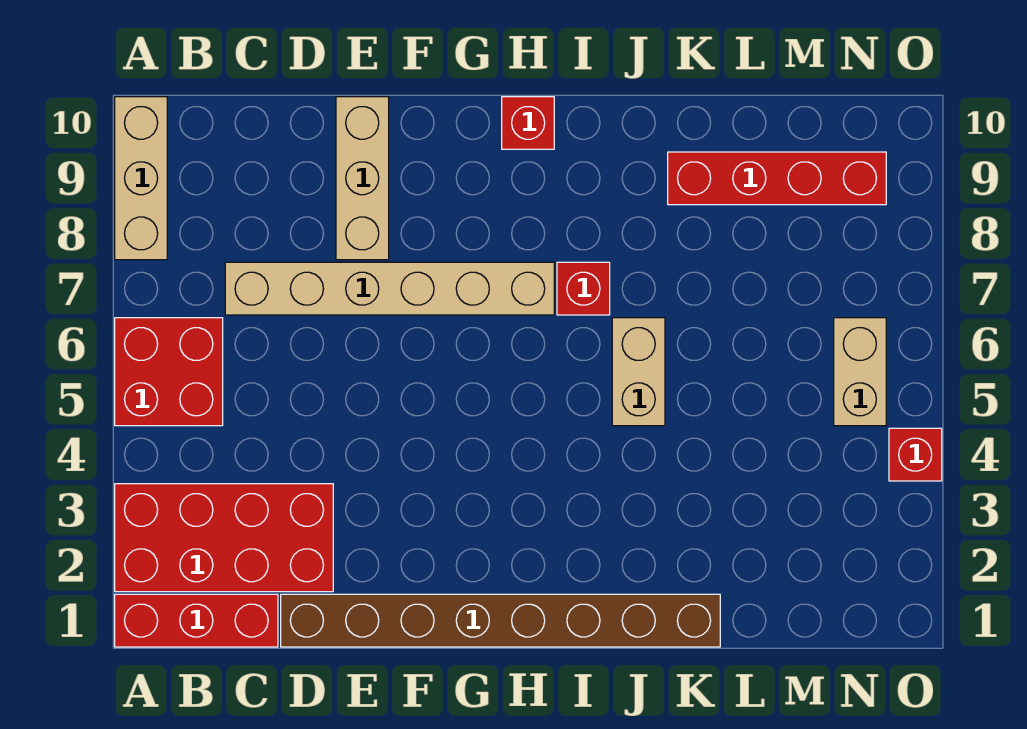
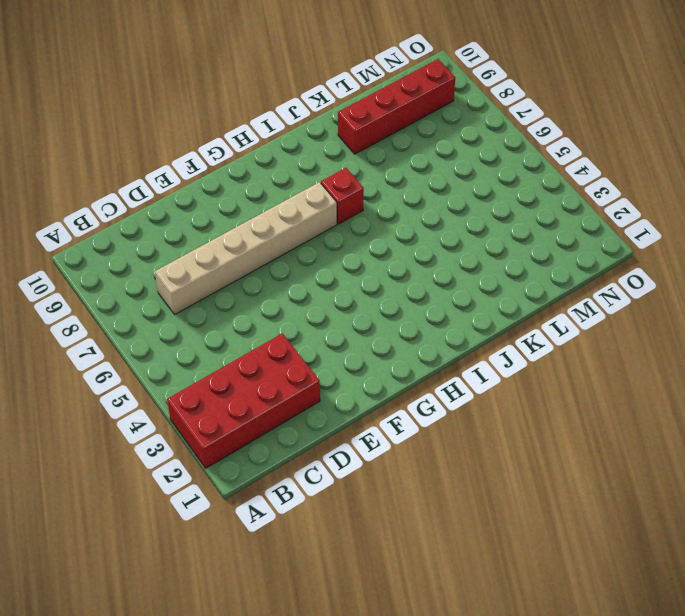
none -> red brick A1:C1 level 1
none -> red brick A5:B6 level 1
none -> tan brick A8:A10 level 1

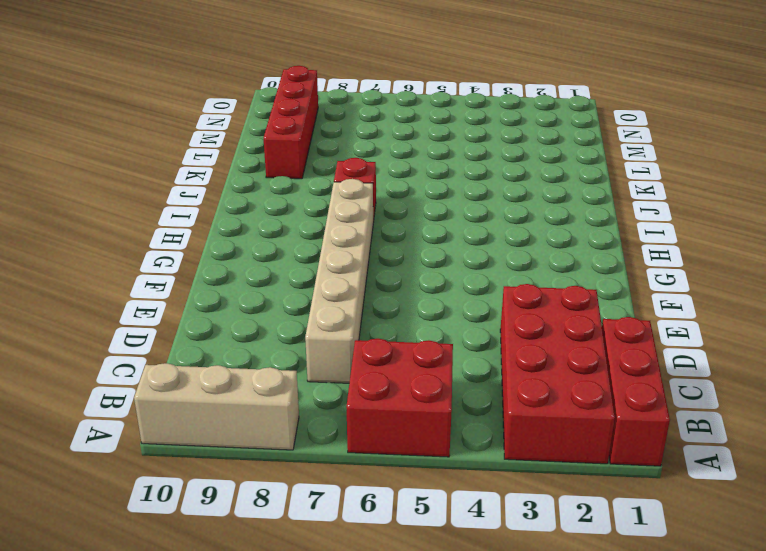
none -> brown brick D1:K1 level 1
none -> tan brick E8:E10 level 1
none -> red brick H10 level 1

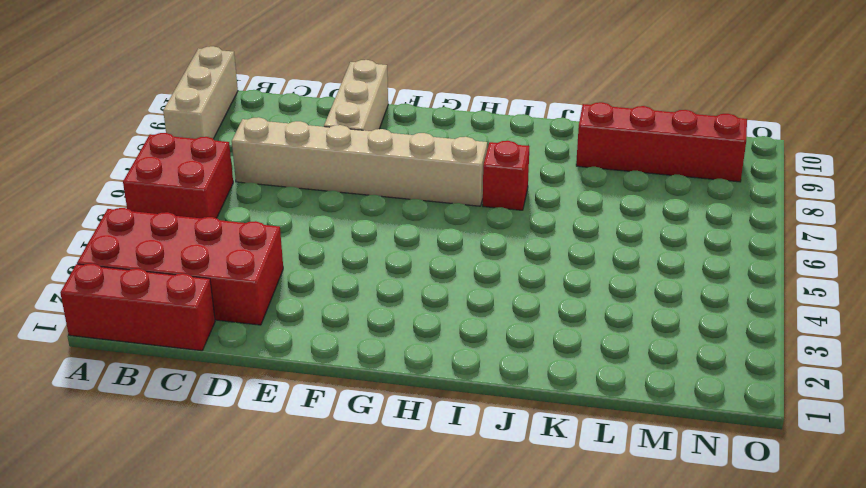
none -> brown brick D1:K1 level 1
none -> red brick H10 level 1
none -> tan brick J5:J6 level 1

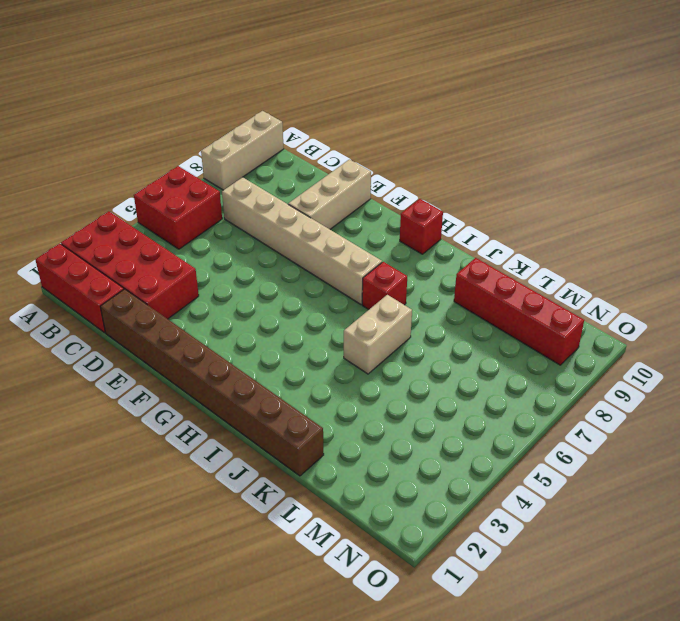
none -> tan brick N5:N6 level 1
none -> red brick O4 level 1

